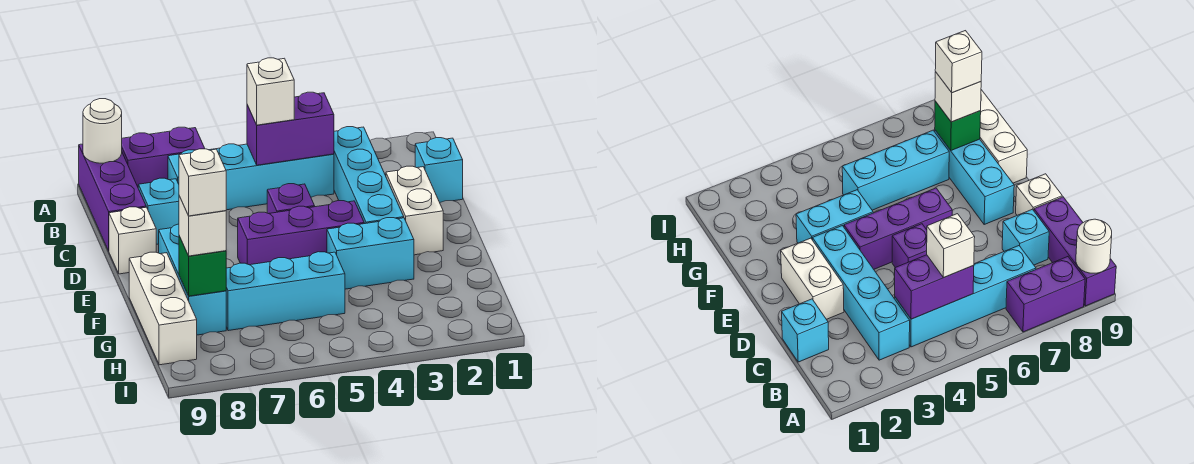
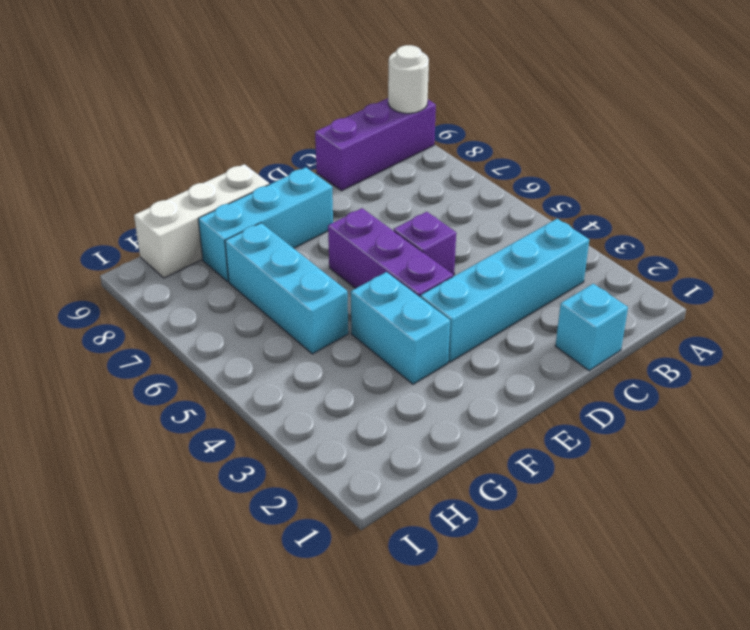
none -> purple brick A7:A8 level 1
none -> cyan brick B4:B7 level 1
none -> cyan brick C8 level 1

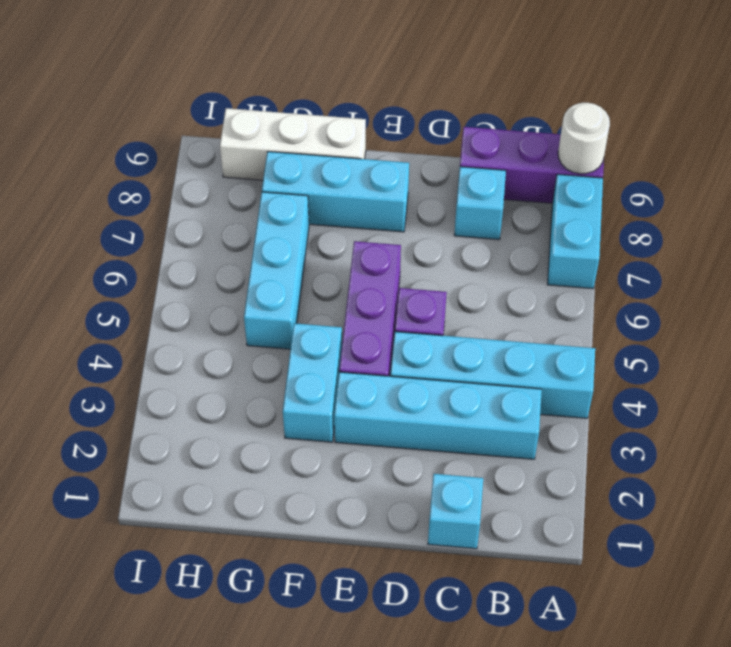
cyan brick A4:D4 level 1 -> cyan brick B4:B7 level 1
cyan brick A7:A8 level 1 -> purple brick A7:A8 level 1
none -> white brick D2:E2 level 1
none -> white brick D9 level 1
none -> purple brick B4:B5 level 2

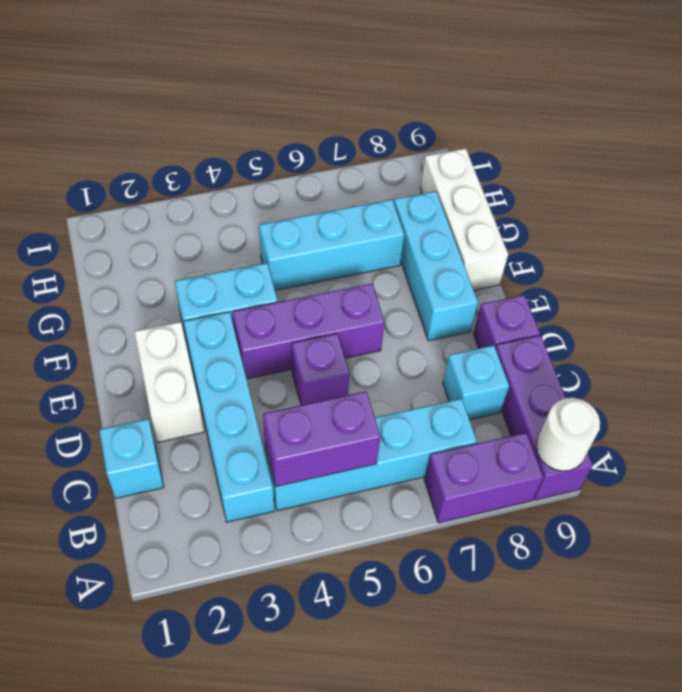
purple brick D9 level 1 -> white brick D9 level 1
none -> green brick G8 level 2
none -> white brick B5 level 3
none -> white brick G8 level 3

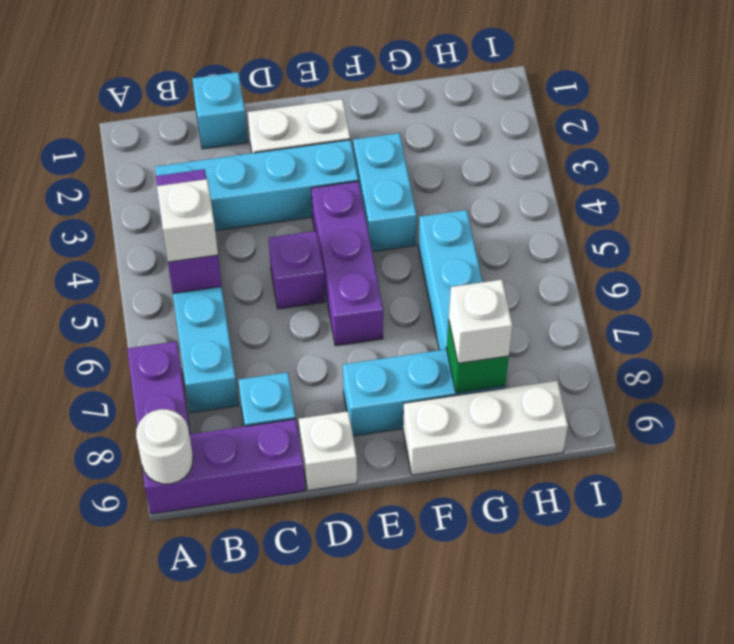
none -> white brick G8 level 4

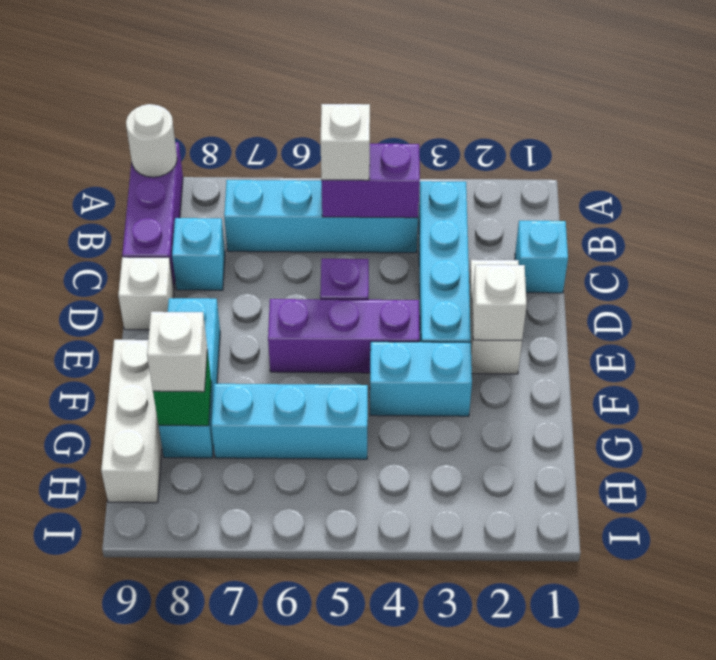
white brick E2 level 2 -> white brick G8 level 4
none -> purple brick A7:A8 level 1

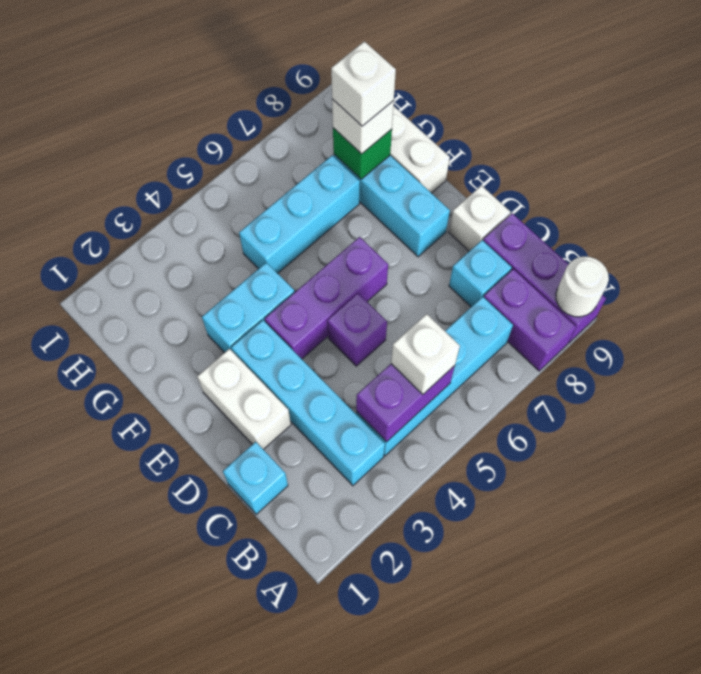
purple brick A8:B8 level 1 -> purple brick A7:A8 level 1

